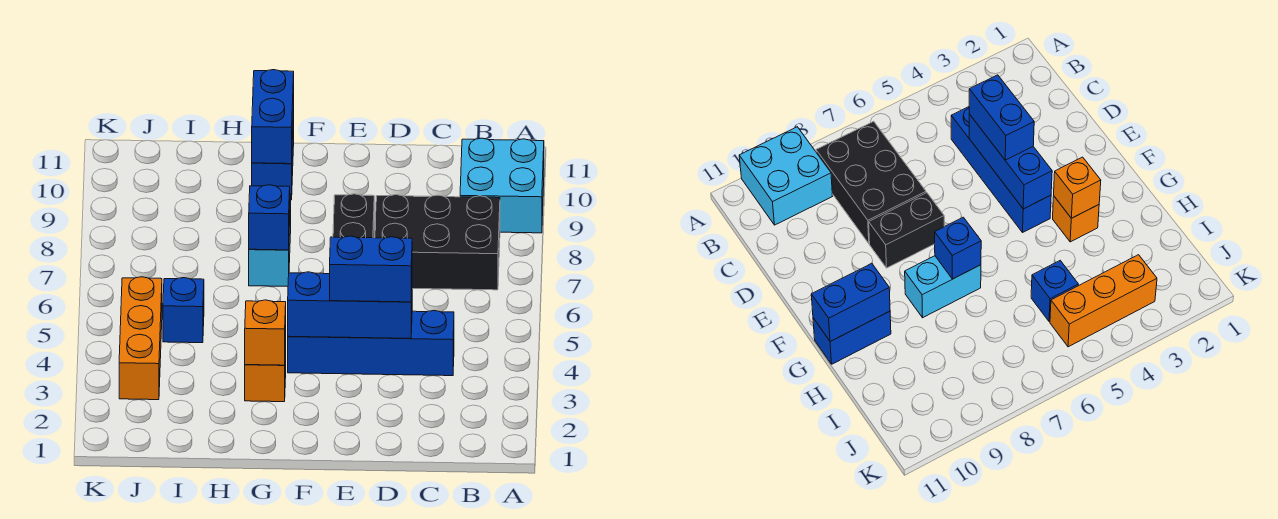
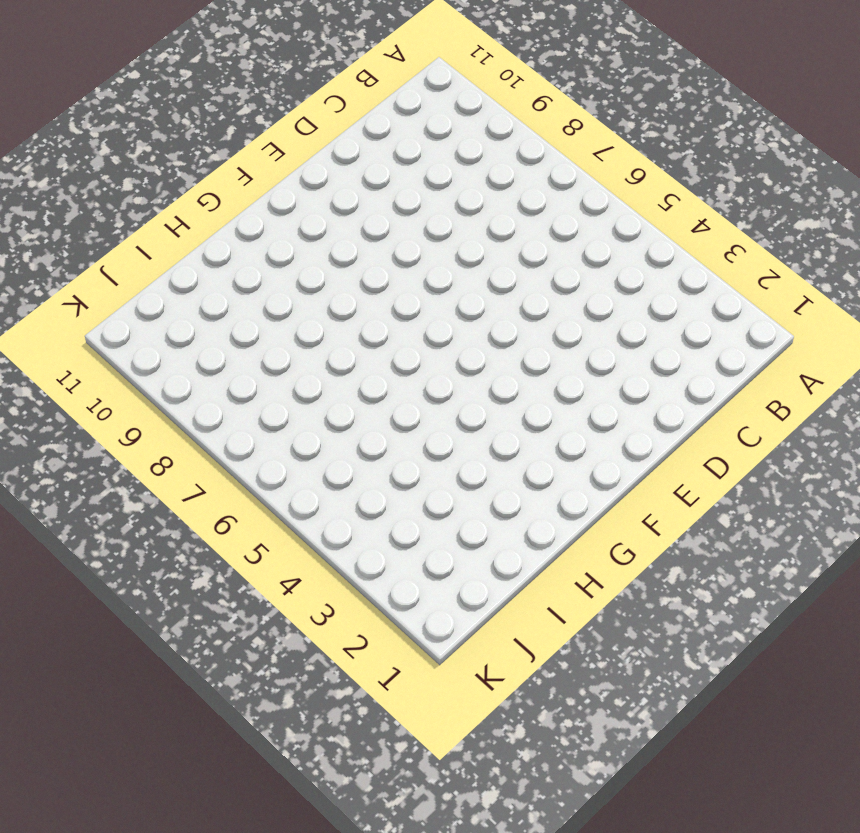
none -> cyan brick A9:B10 level 1
none -> black brick B7:D8 level 1
none -> blue brick C4:F4 level 1

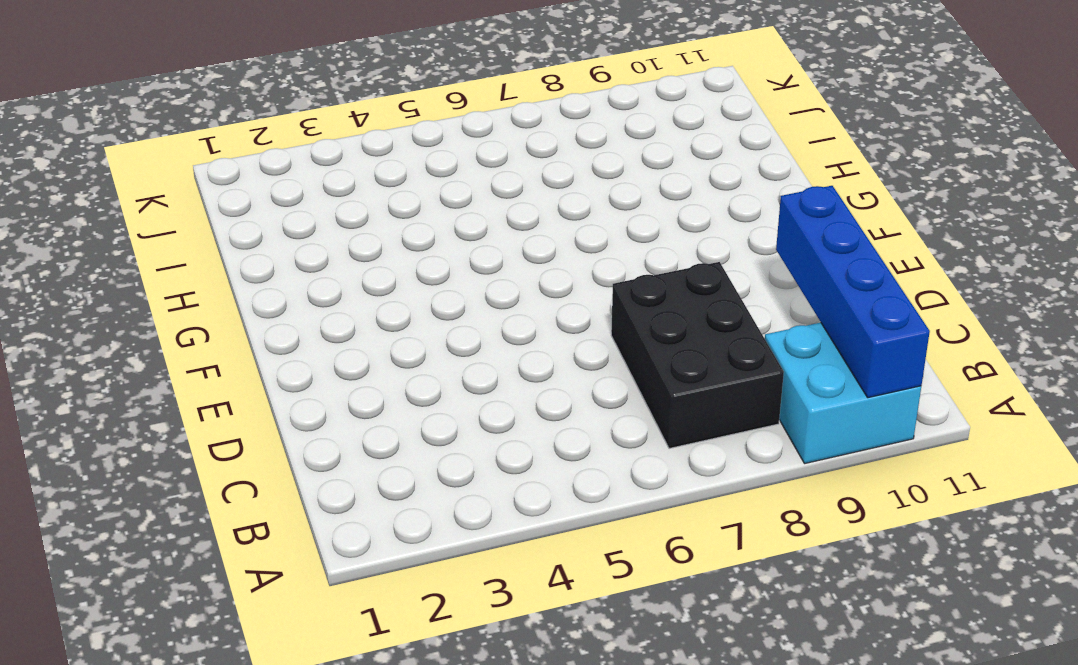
blue brick A10:D10 level 2 -> blue brick C4:F4 level 1
none -> black brick E7:E8 level 1
none -> orange brick G3 level 1
none -> cyan brick G7:G8 level 1

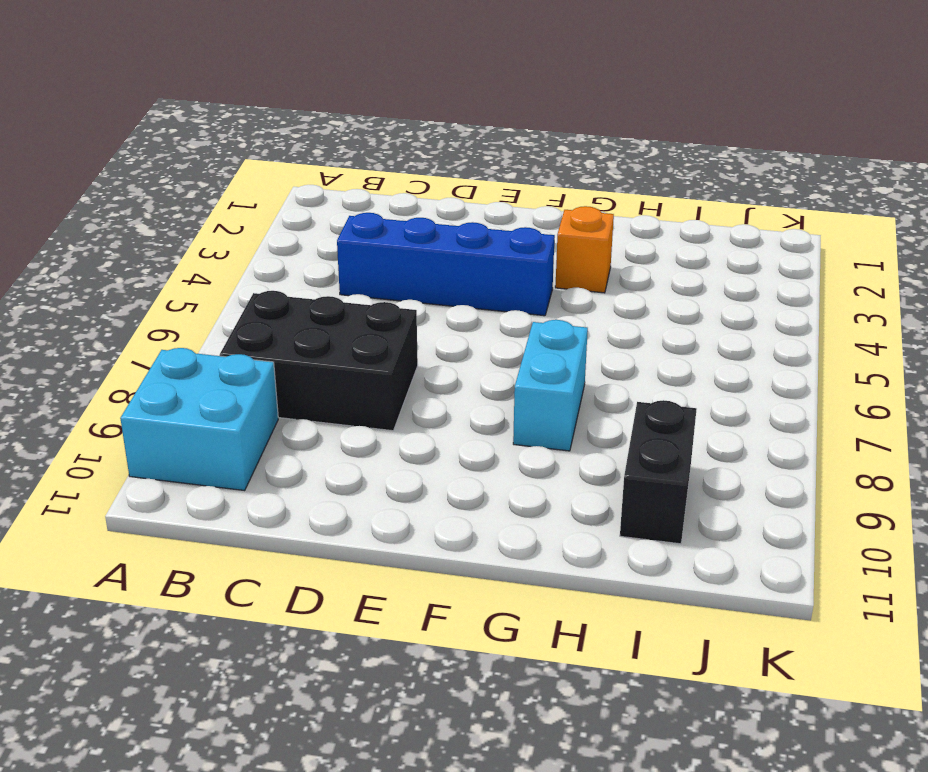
black brick I9:I10 level 1 -> black brick E7:E8 level 1
none -> blue brick G10:G11 level 1
none -> blue brick I5 level 1
none -> orange brick J3:J5 level 1

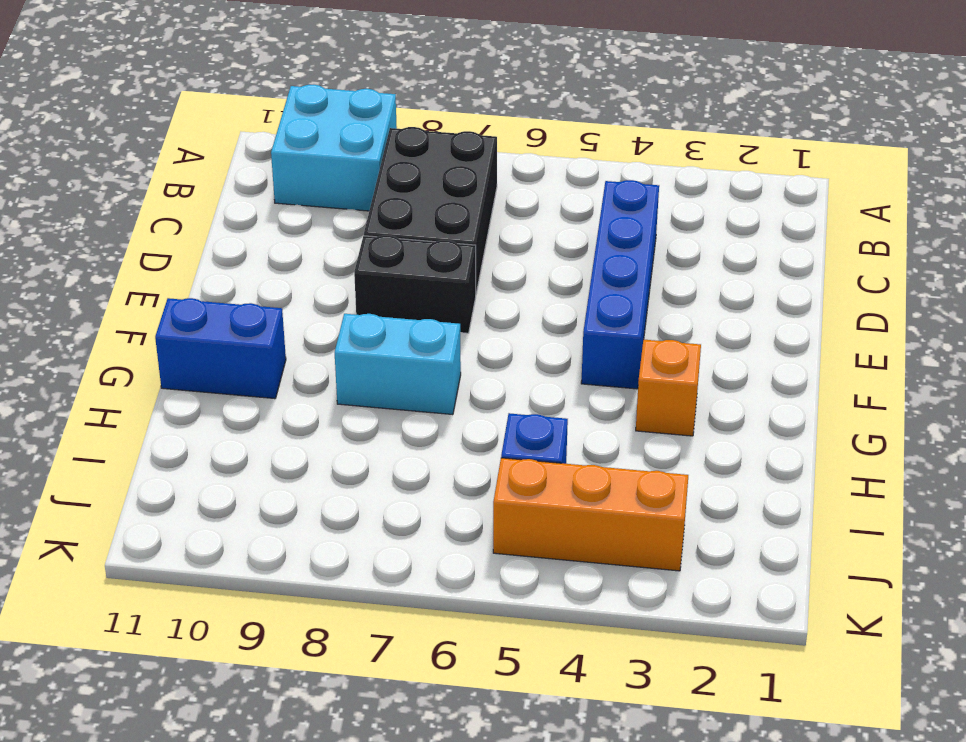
none -> blue brick D4:F4 level 2
none -> orange brick G3 level 2
none -> blue brick G7 level 2

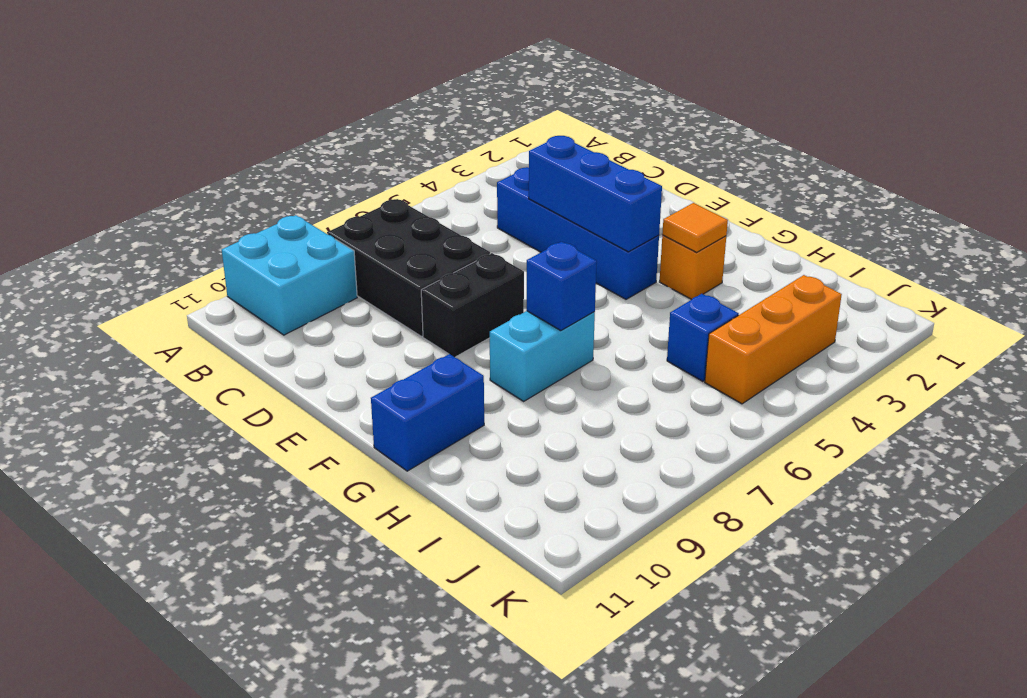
orange tile G3 level 2 -> orange brick G3 level 2
none -> blue brick G10:G11 level 2
none -> blue brick D4:E4 level 3

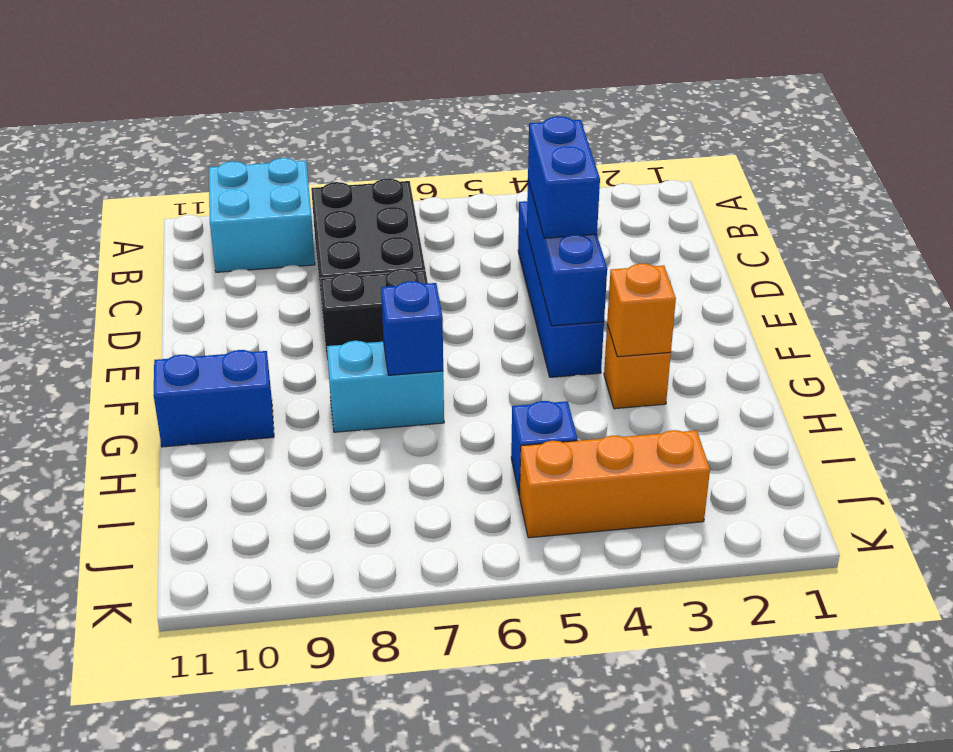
none -> blue brick G10:G11 level 2

